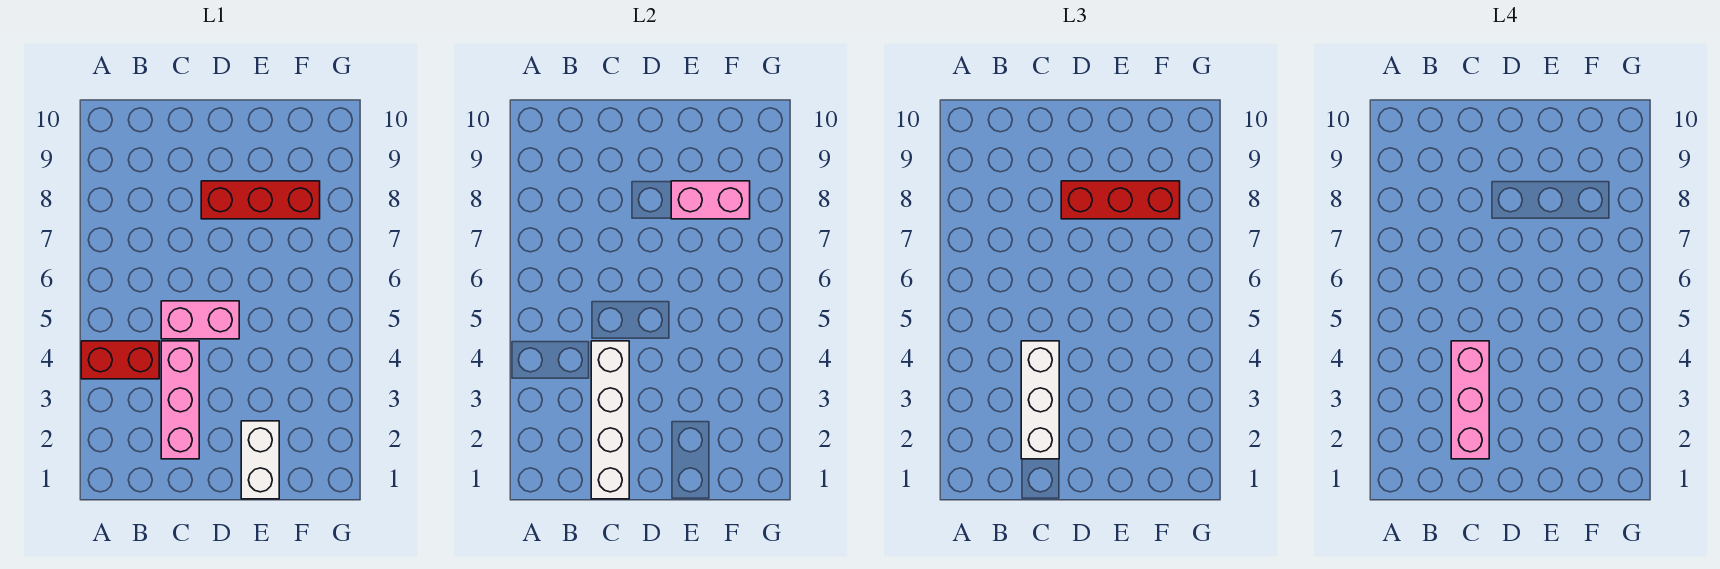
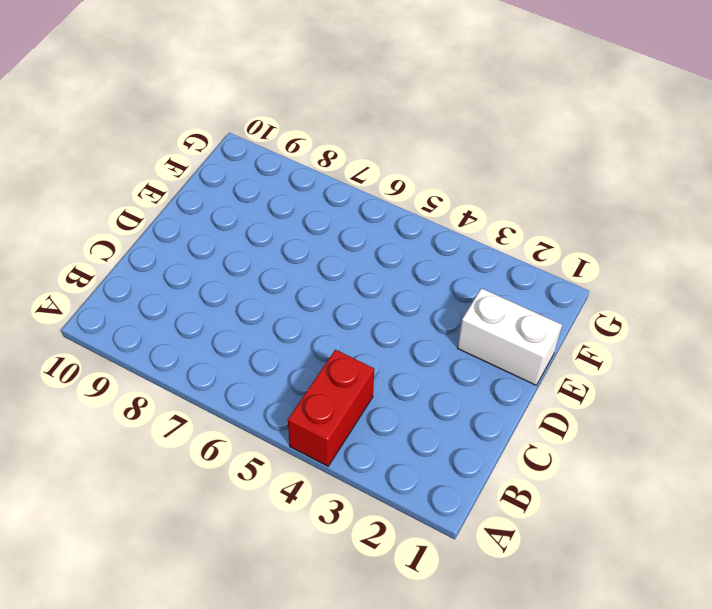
none -> pink brick C2:C4 level 1
none -> pink brick C5:D5 level 1

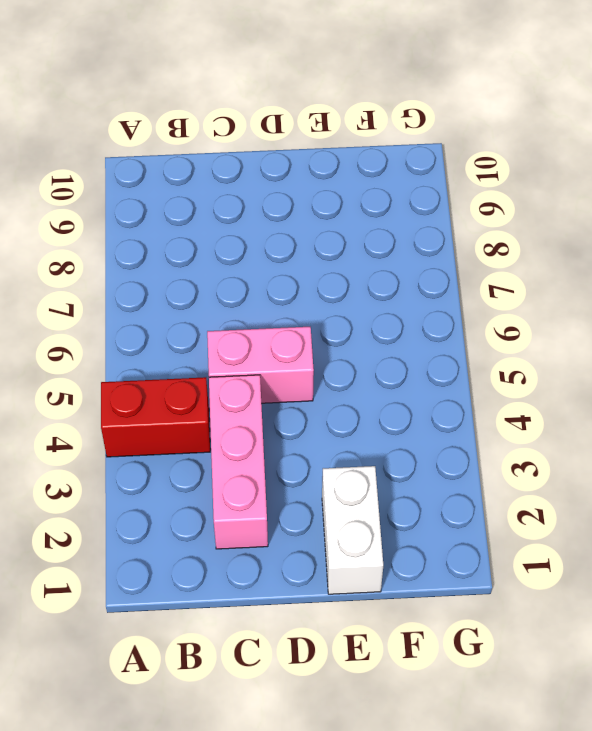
none -> red brick D8:F8 level 1
none -> white brick C1:C4 level 2

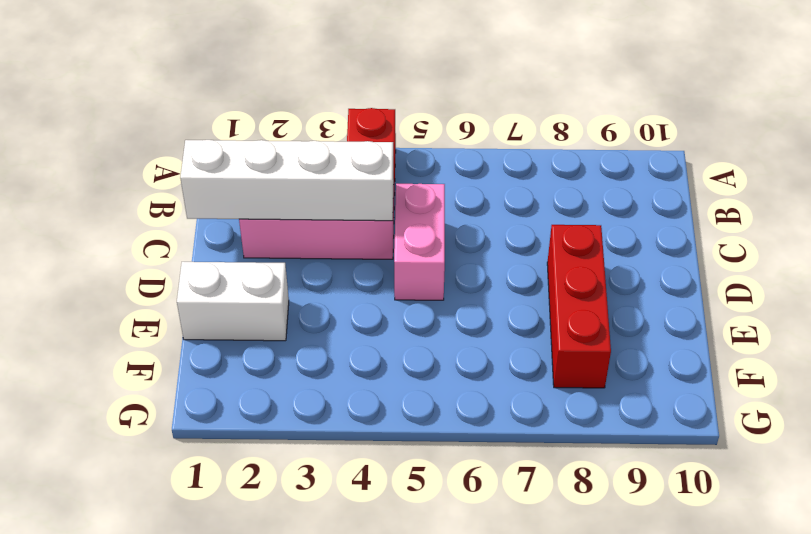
none -> pink brick E8:F8 level 2
none -> white brick C2:C4 level 3

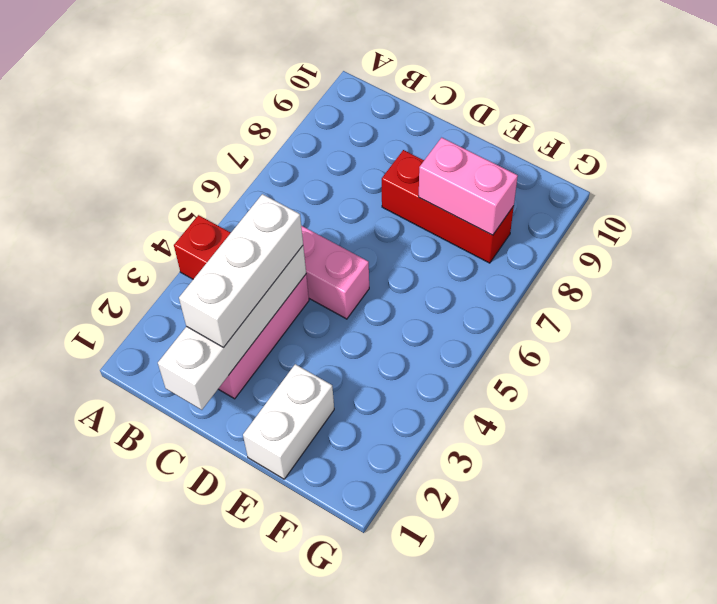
none -> red brick D8:F8 level 3
none -> pink brick C2:C4 level 4

